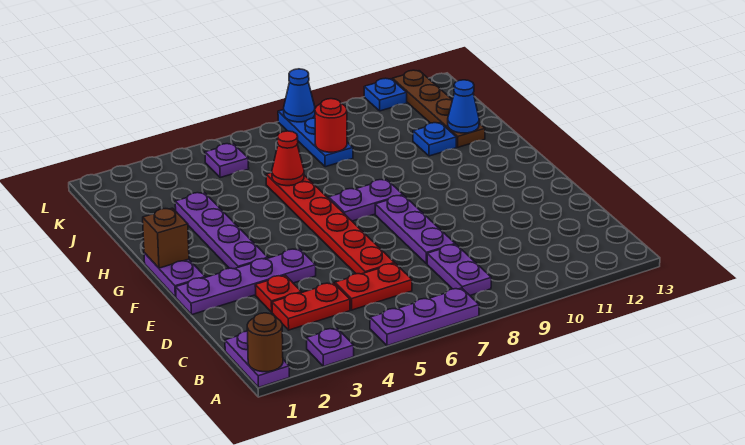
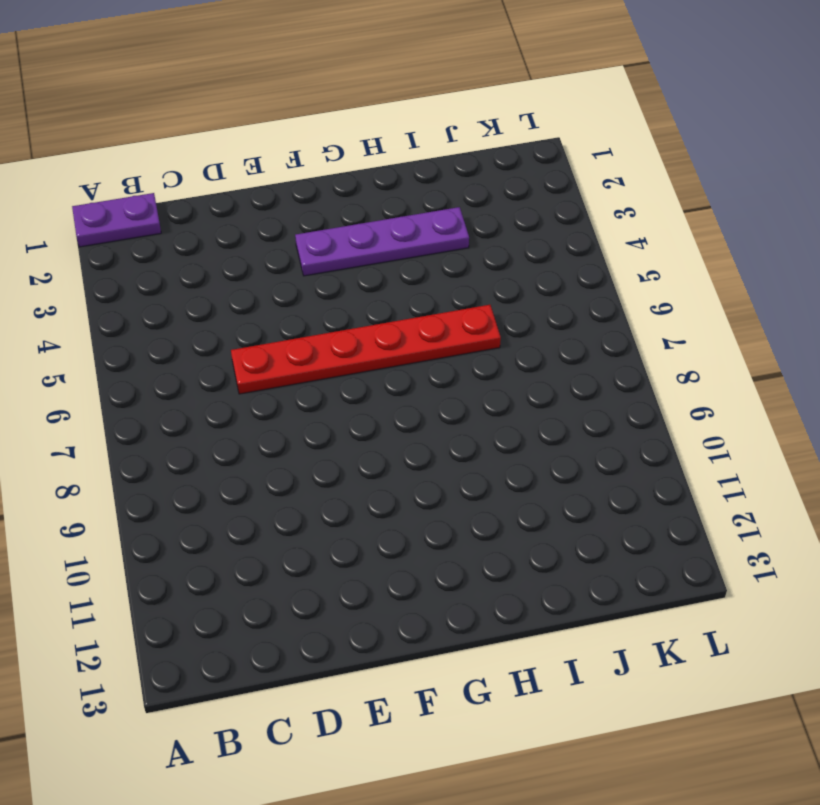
none -> purple plate A3 level 1
none -> purple plate A5:A7 level 1
none -> purple plate B8:C8 level 1

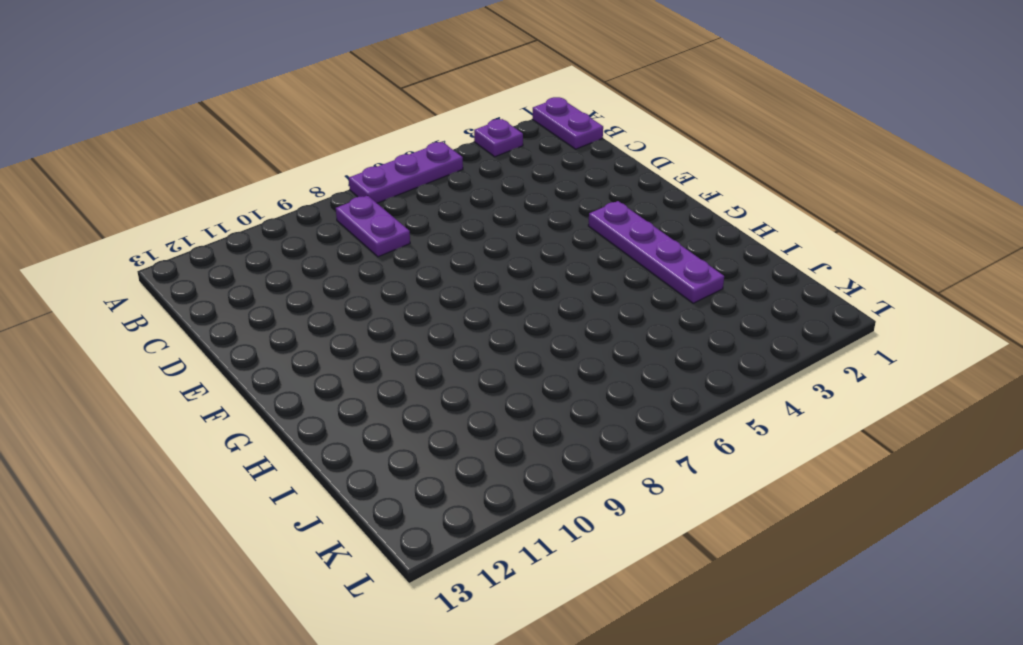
none -> red plate C3:C4 level 1
none -> red plate C5:C6 level 1
none -> red plate D3 level 1

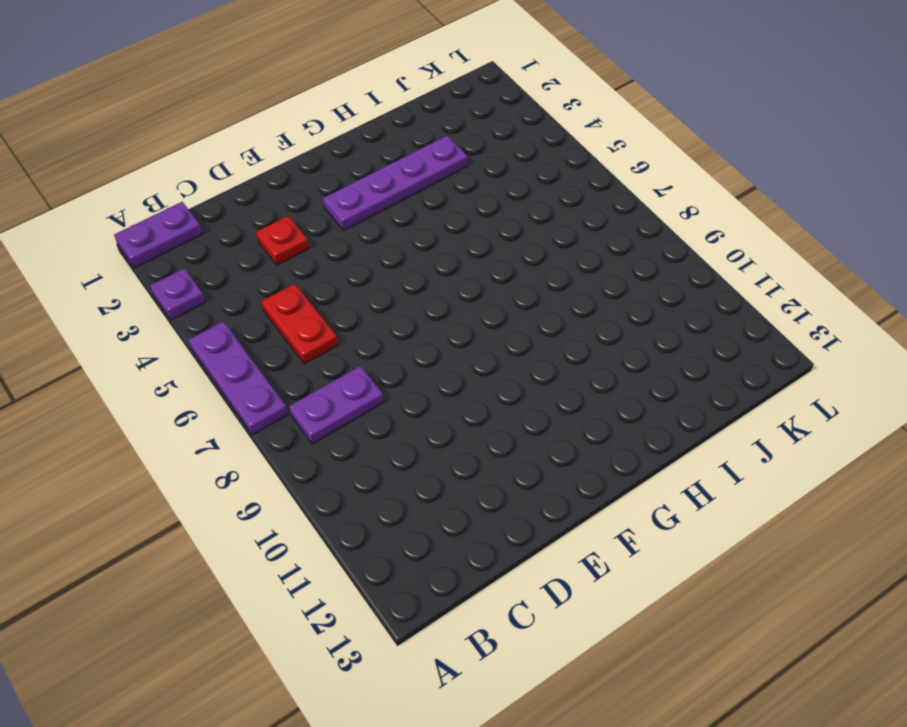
none -> red plate C3:C4 level 1
none -> red plate D6:I6 level 1
none -> purple plate D8:F8 level 1

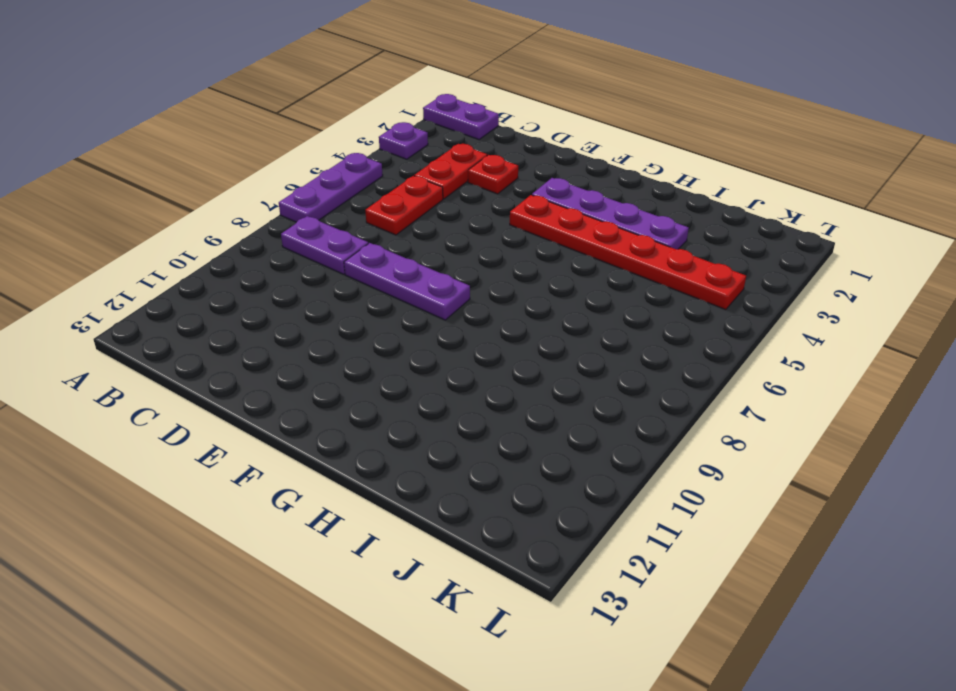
red plate F4:K4 level 1 -> red plate D6:I6 level 1
none -> purple plate E1:E4 level 1
none -> purple plate F1:G1 level 1
none -> purple plate G7:G8 level 1

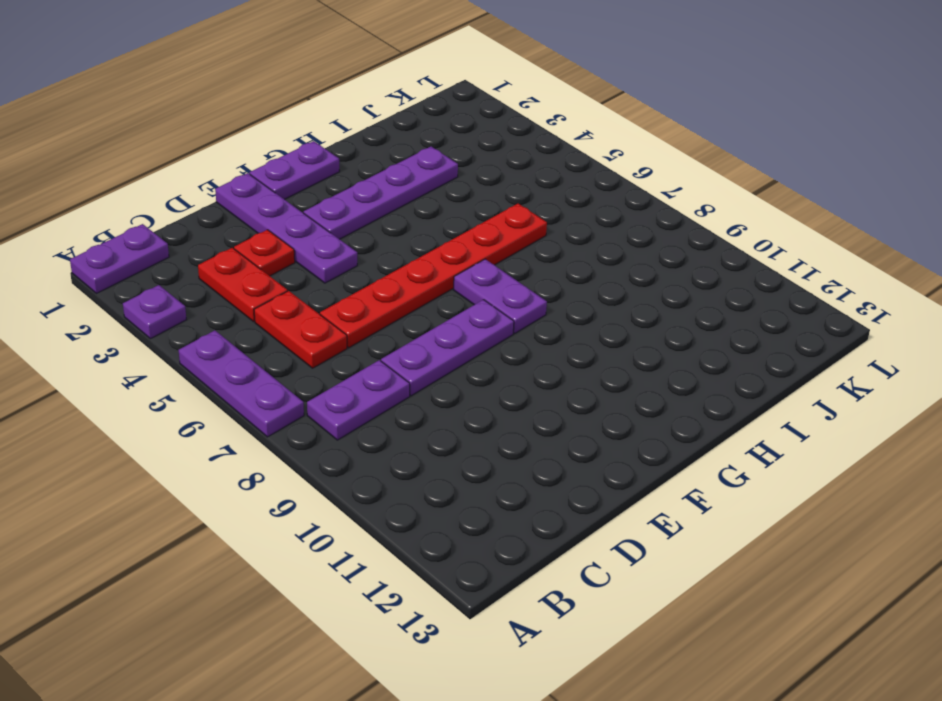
none -> blue plate I11 level 1
none -> brown plate I12:L12 level 1
none -> blue plate J8:L8 level 1

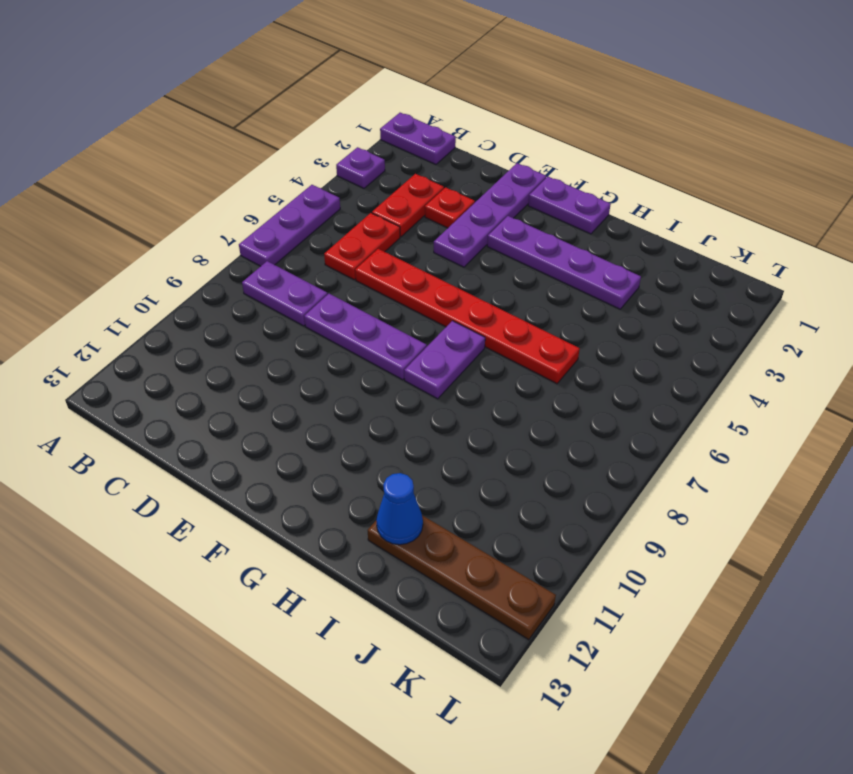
none -> blue plate I11 level 1
none -> blue plate J8:L8 level 1
none -> purple plate K5 level 1

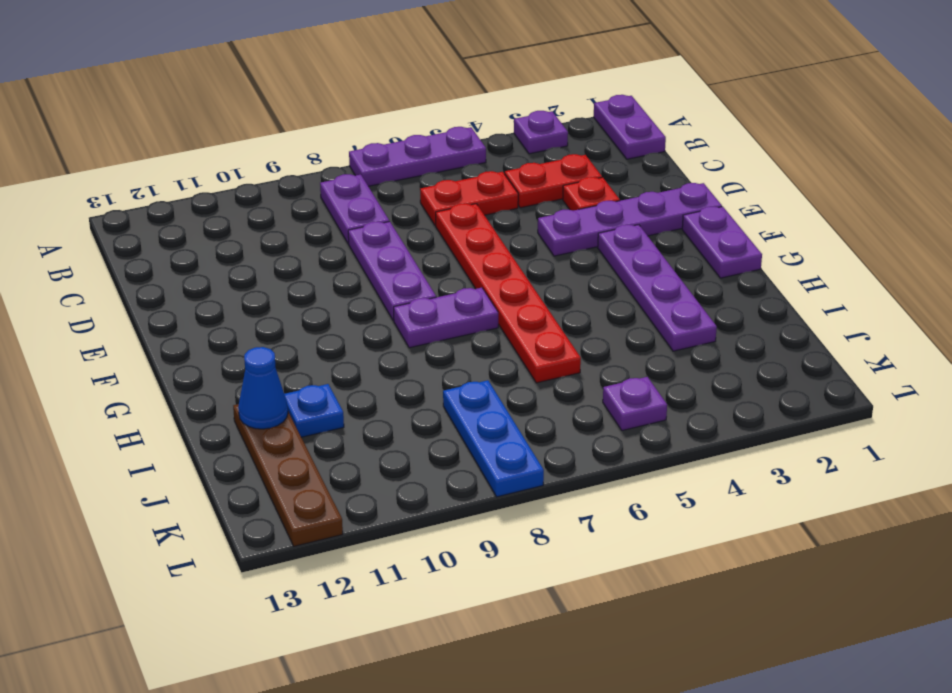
none -> blue plate L11 level 1
none -> brown round brick A1 level 2
none -> brown brick G1 level 2

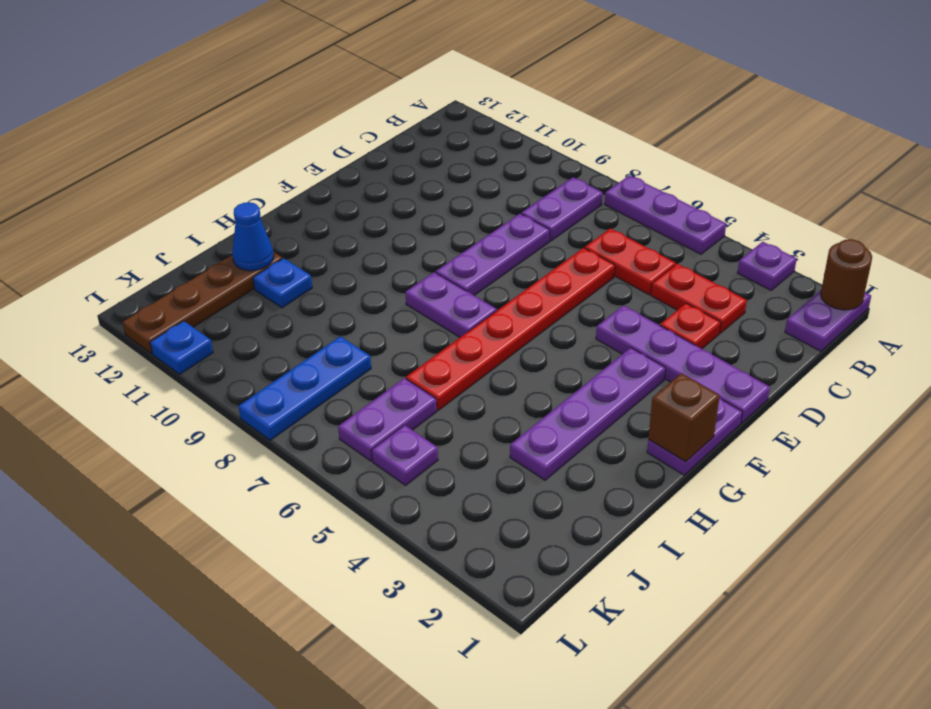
purple plate J6:K6 level 1 -> none
none -> red cone I6 level 2
none -> red round brick J8 level 2
none -> blue cone L8 level 2

